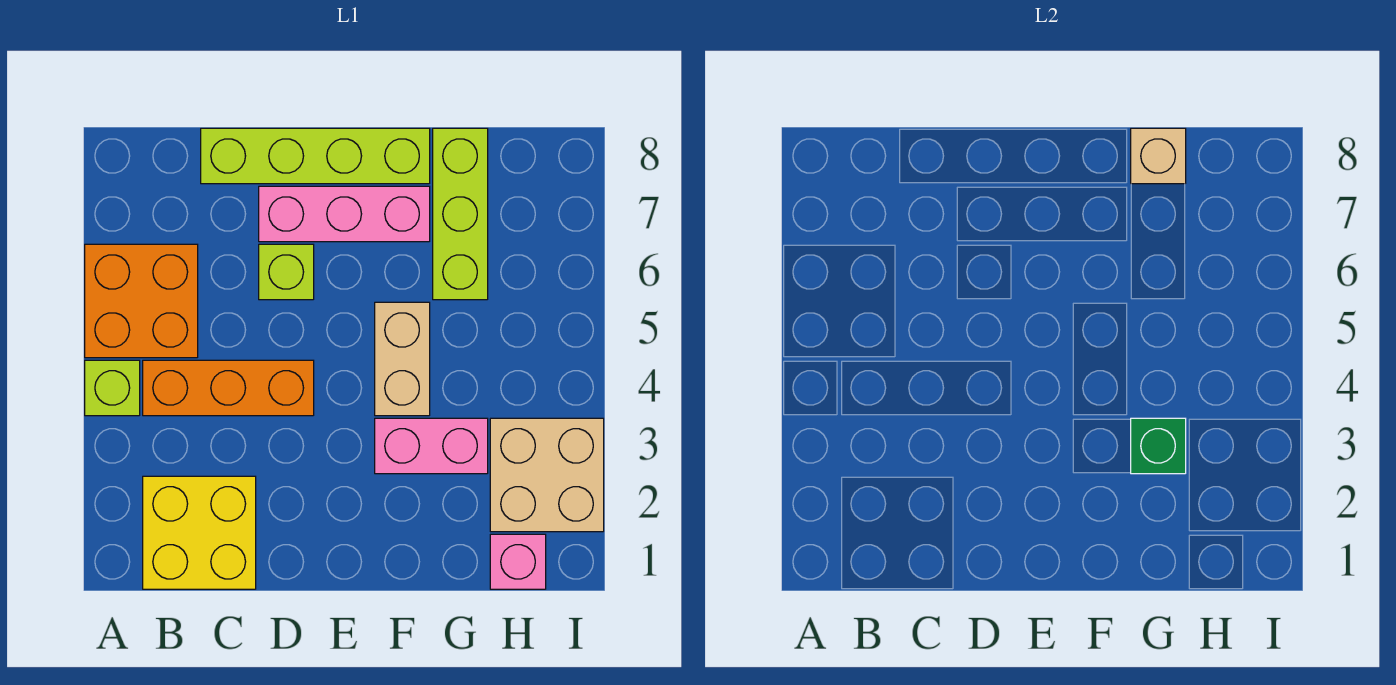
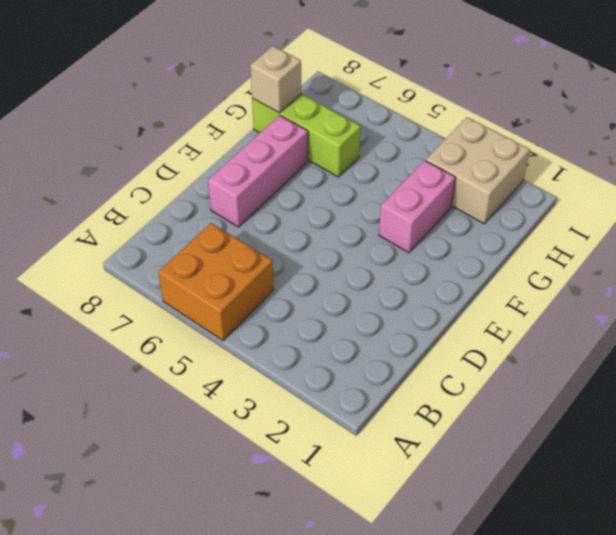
none -> lime brick A4 level 1
none -> yellow brick B1:C2 level 1
none -> orange brick B4:D4 level 1

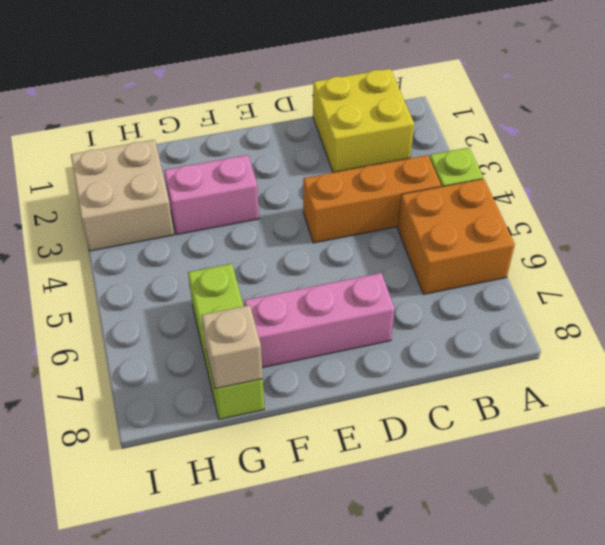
none -> lime brick C8:F8 level 1
none -> lime brick D6 level 1
none -> tan brick F4:F5 level 1

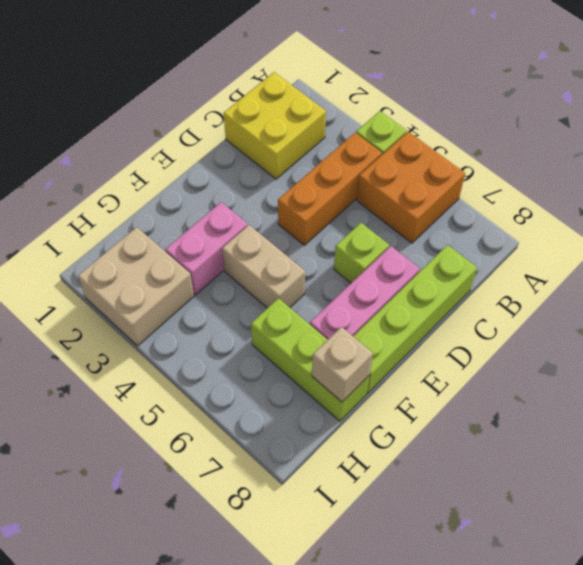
none -> pink brick H1 level 1
none -> green brick G3 level 2

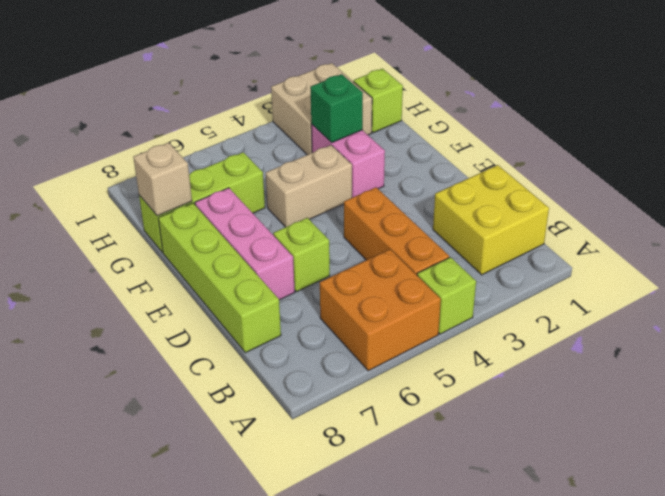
lime brick H1 level 1 -> pink brick H1 level 1

